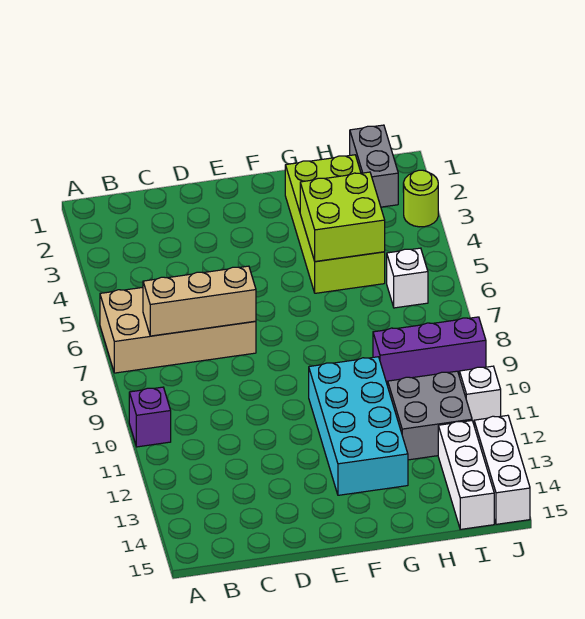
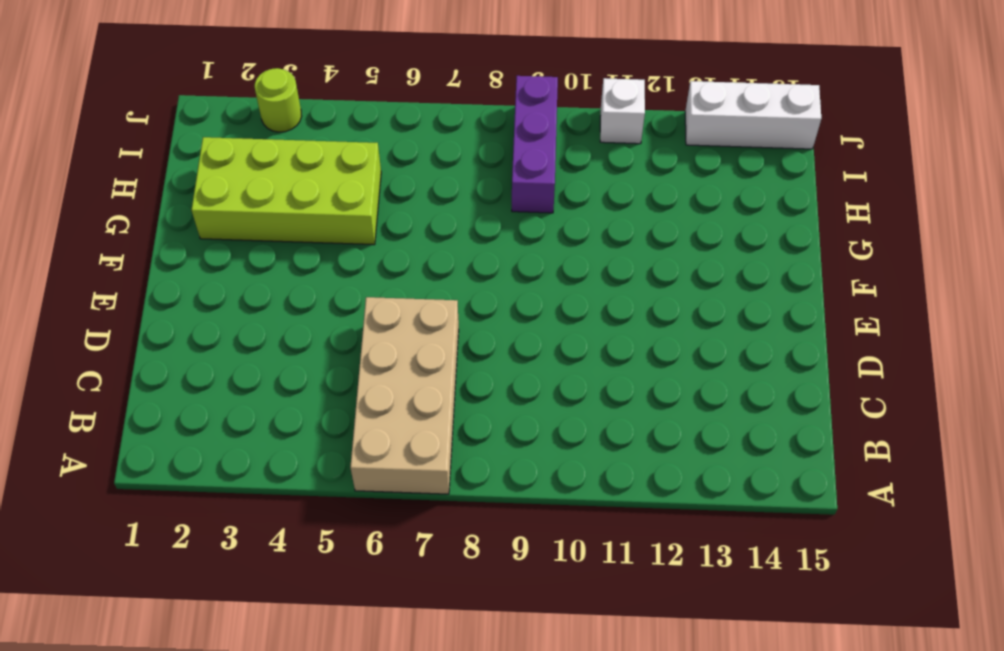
none -> purple brick A10 level 1
none -> cyan brick F10:G13 level 1
none -> grey brick H11:I12 level 1

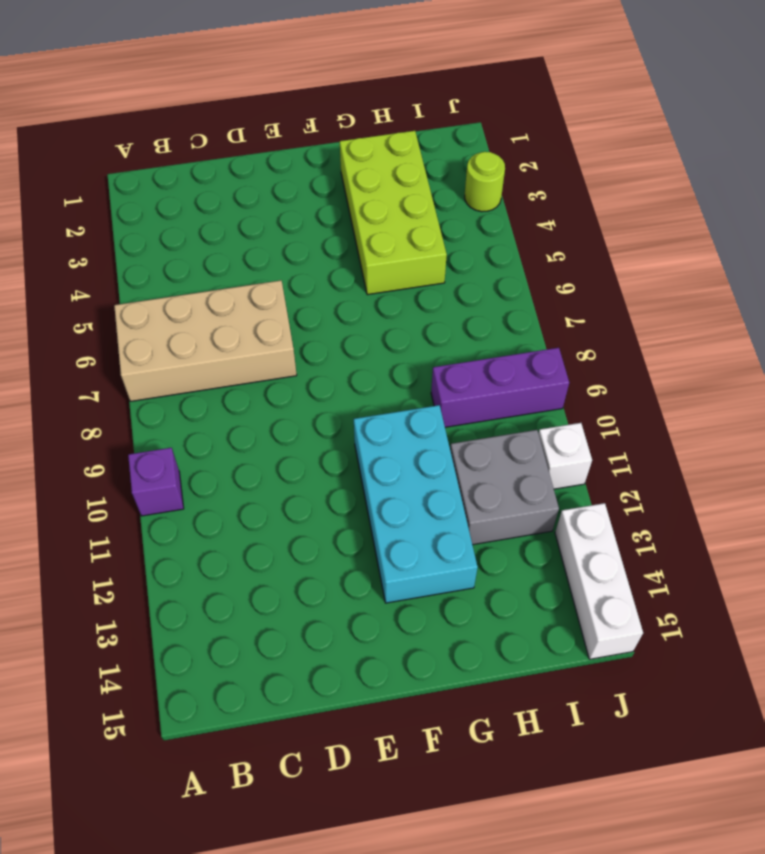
none -> grey brick I1:I2 level 1
none -> white brick I6 level 1
none -> white brick I13:I15 level 1

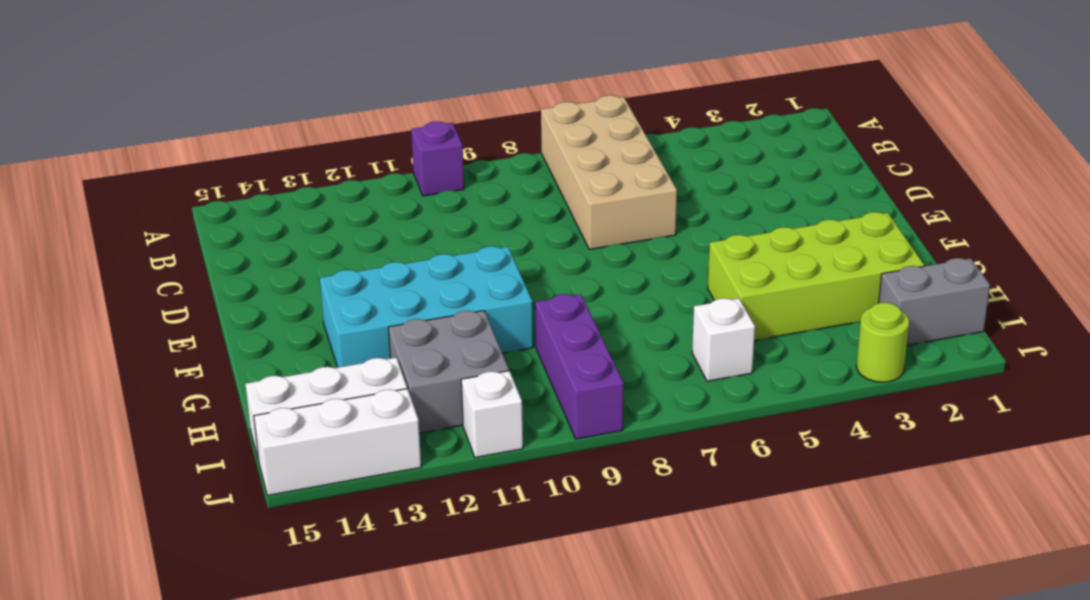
none -> tan brick B7:D7 level 2
none -> lime brick G4:H5 level 2

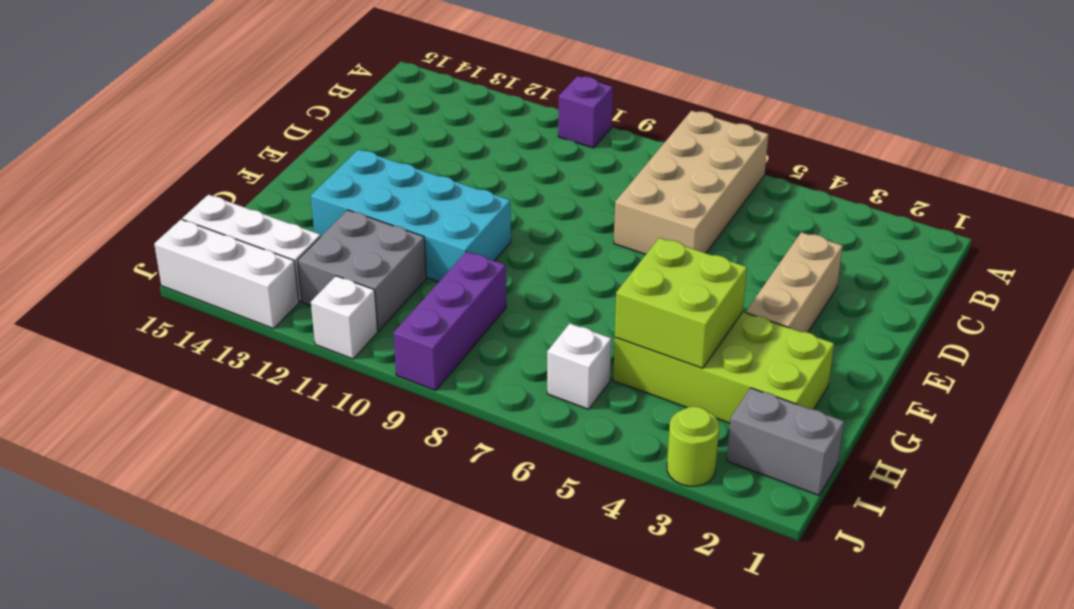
tan brick D3:F3 level 1 -> tan brick B7:D7 level 2

